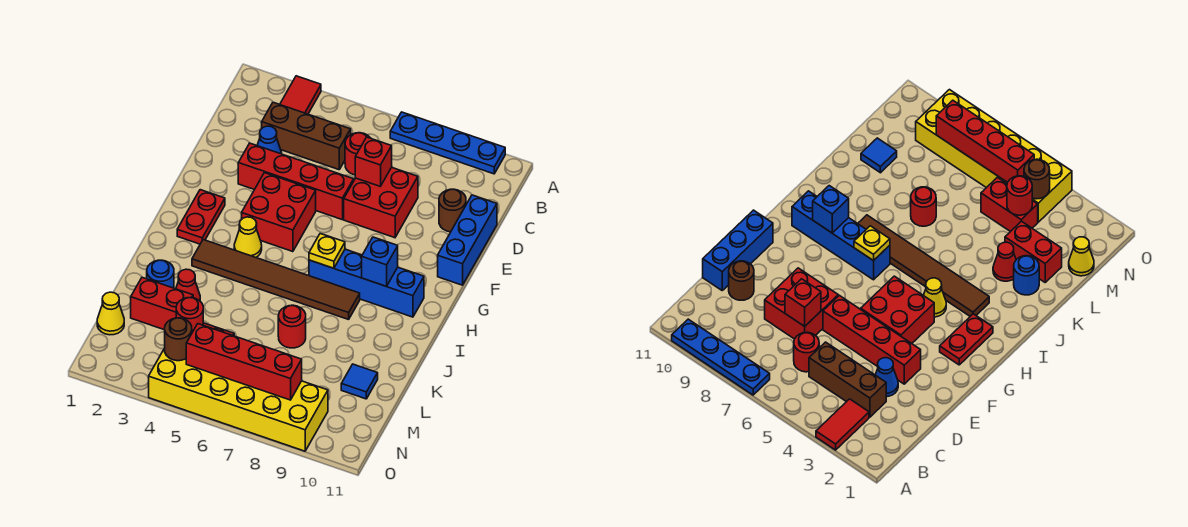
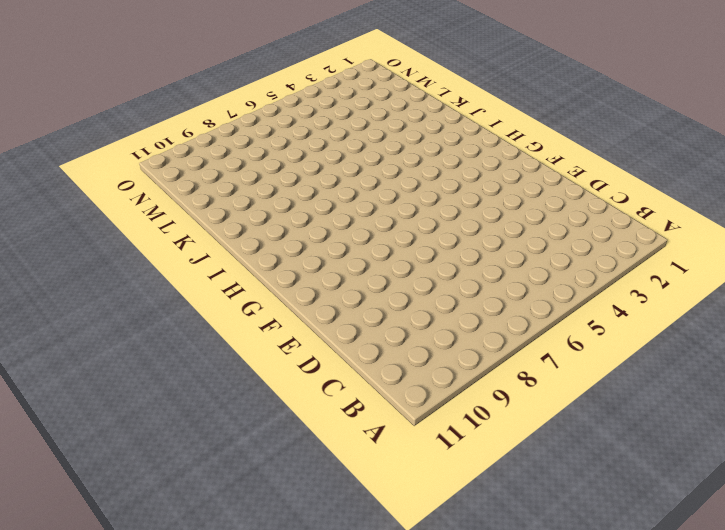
none -> red tile A3:B3 level 1
none -> blue plate A7:A10 level 1
none -> brown brick C3:C5 level 1

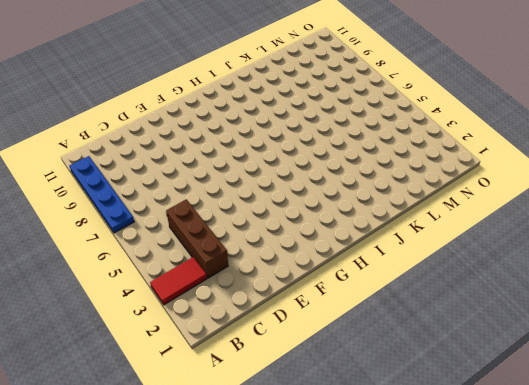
none -> red round brick C6 level 1
none -> blue cone D3 level 1
none -> red brick D7:E8 level 1

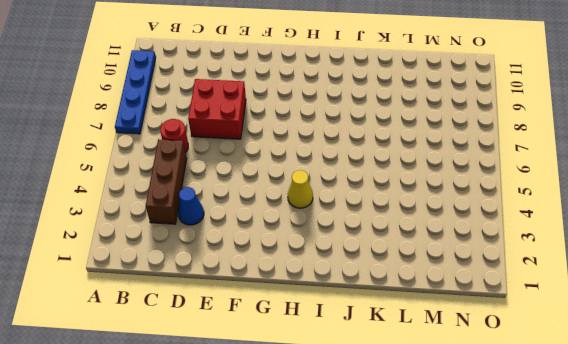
none -> red tile A3:B3 level 1
none -> brown round brick D10 level 1
none -> blue brick D11:F11 level 1

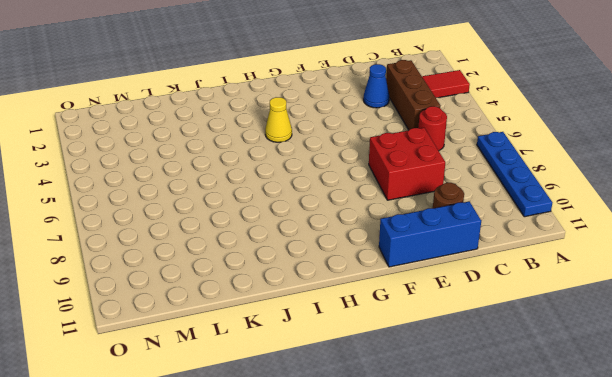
none -> red brick E3:E6 level 1
none -> red brick F4:G5 level 1
none -> red plate G2:H2 level 1

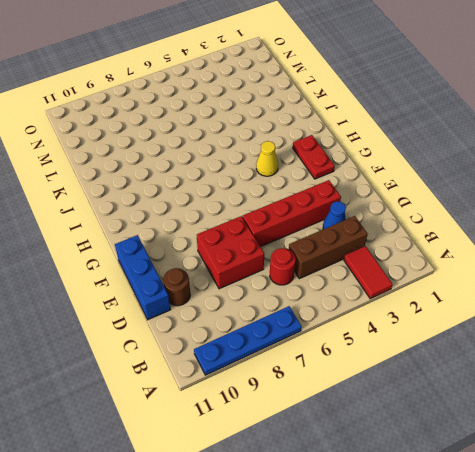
none -> red brick F4:G5 level 1
none -> blue brick H7:H10 level 1
none -> brown tile I3:I8 level 1

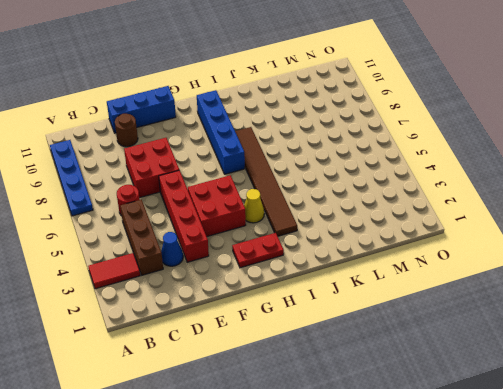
none -> blue round brick K2 level 1
none -> red cone K3 level 1
none -> red round brick K7 level 1

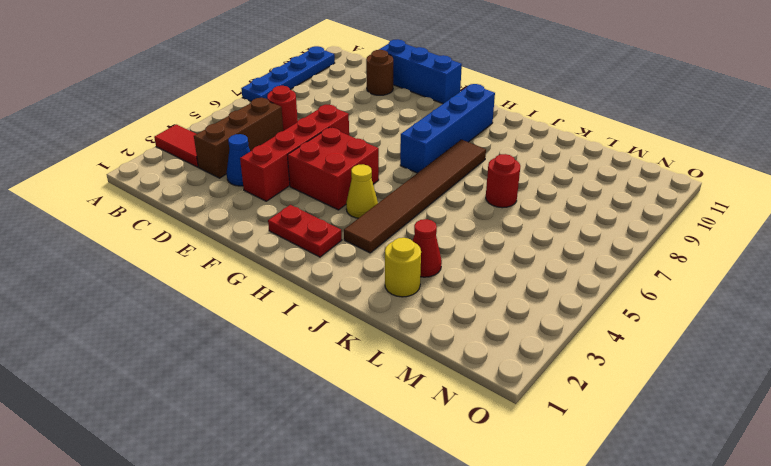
yellow round brick K2 level 1 -> blue round brick K2 level 1
none -> red brick D7:E8 level 1
none -> red brick L2:L3 level 1
none -> blue tile L10 level 1

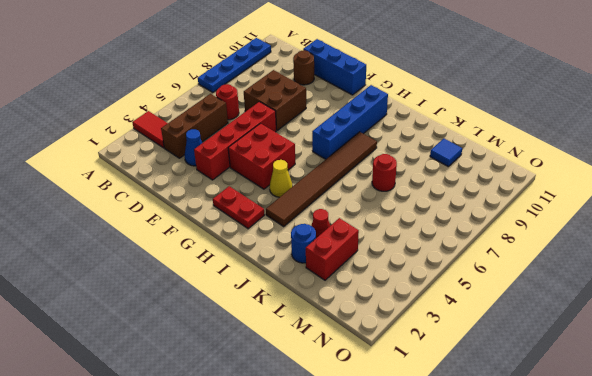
brown brick D7:E8 level 1 -> red brick D7:E8 level 1
none -> yellow cone M1 level 1
none -> red brick M4:M5 level 1
none -> yellow brick N4:O9 level 1

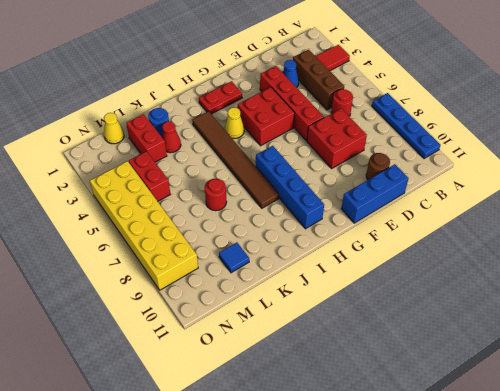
none -> red brick D7 level 2
none -> yellow plate H7 level 2
none -> blue brick H9 level 2

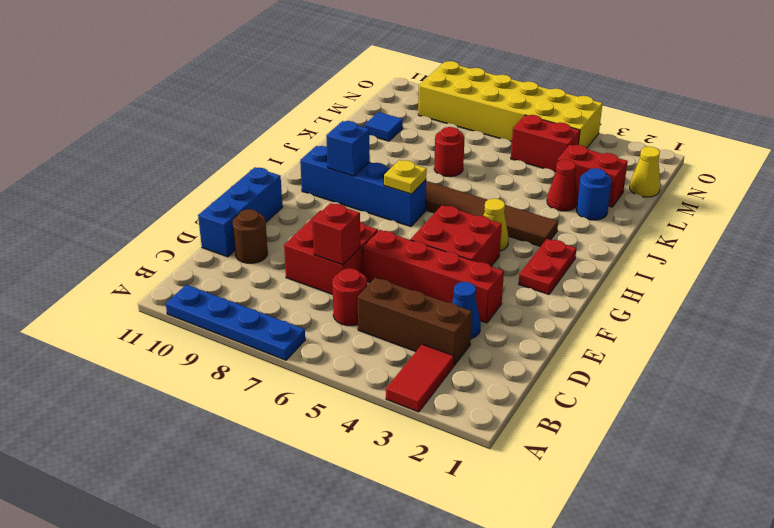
none -> red round brick M4 level 2
none -> brown round brick N4 level 2
none -> red brick N5:N8 level 2

